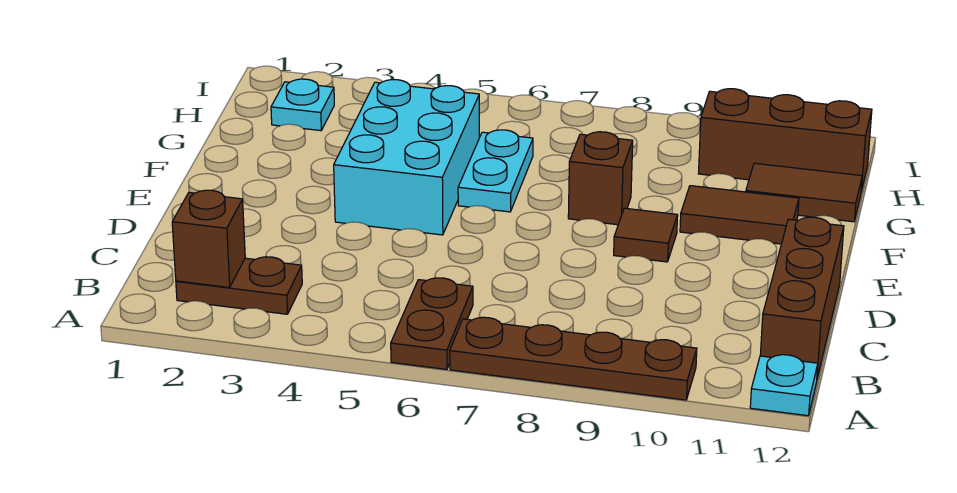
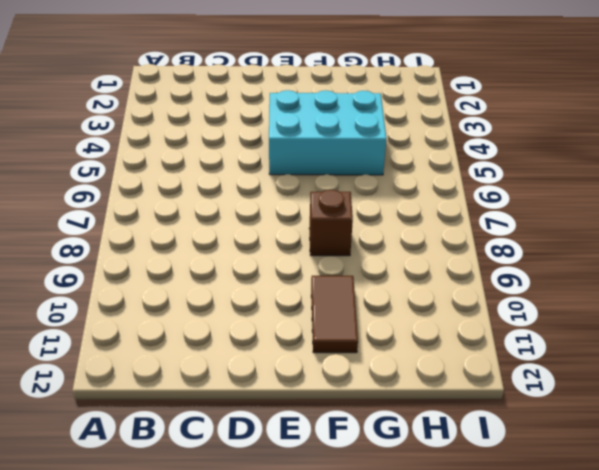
none -> brown plate A6:B6 level 1
none -> brown plate A7:A10 level 1
none -> cyan plate A12 level 1

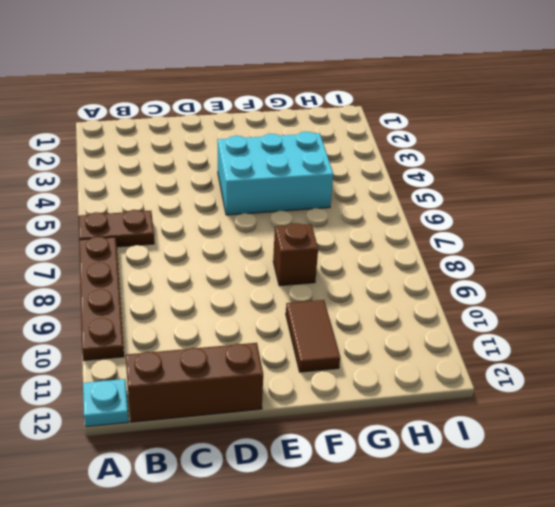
none -> brown plate B2:B3 level 1
none -> brown tile E9 level 1
none -> cyan plate F6:G6 level 1

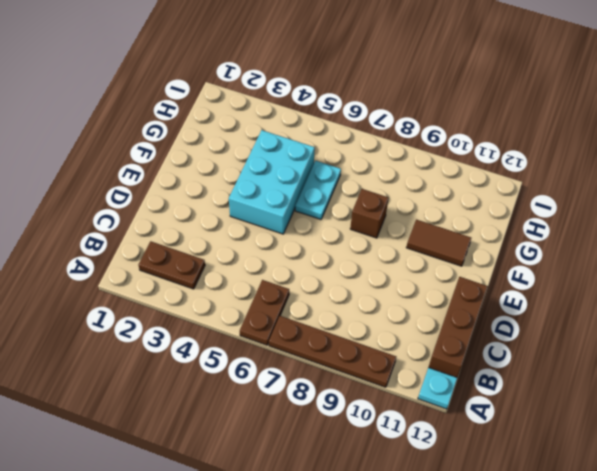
none -> brown tile E9 level 1
none -> brown tile G11:G12 level 1
none -> cyan plate H2 level 1

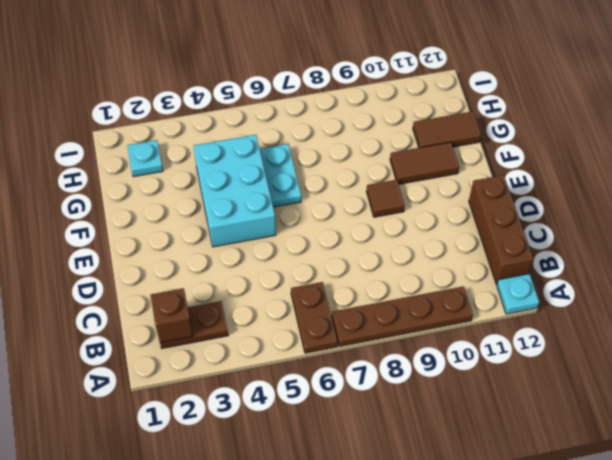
none -> brown brick F8 level 1
none -> brown brick H10:H12 level 1

